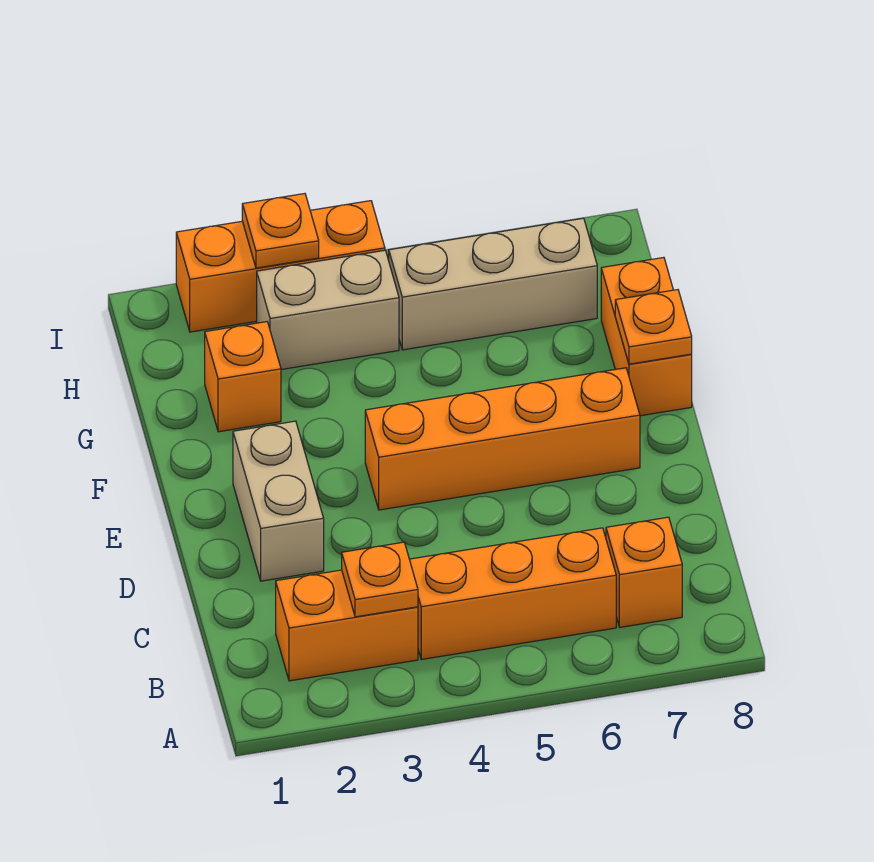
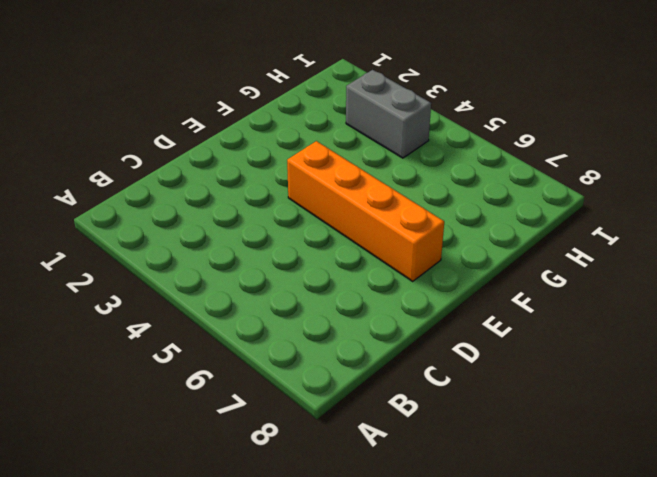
grey brick H3:H4 level 1 -> tan brick H3:H4 level 1
none -> orange brick B2:B3 level 1
none -> orange brick B4:B6 level 1
none -> orange brick B7 level 1

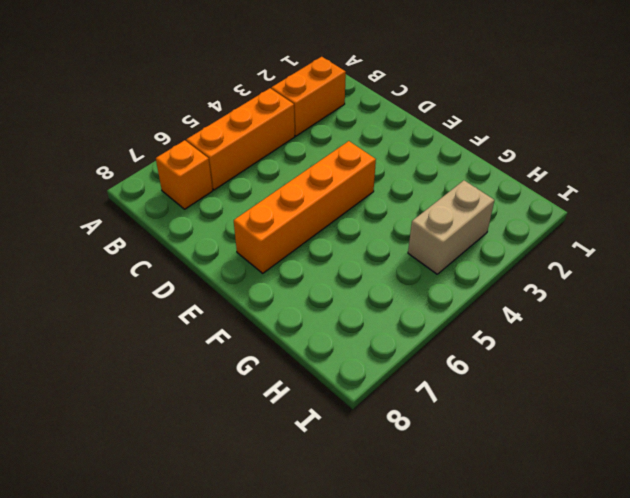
none -> tan brick D2:E2 level 1
none -> orange brick F8:G8 level 1
none -> orange brick G2 level 1

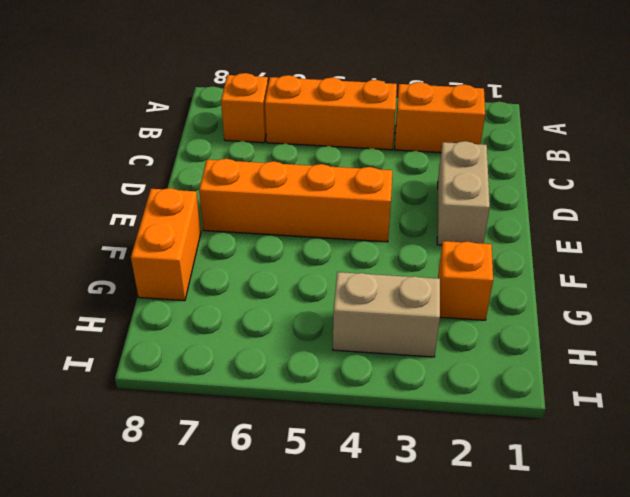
none -> tan brick H5:H7 level 1
none -> orange brick I2:I4 level 1
none -> orange plate B3 level 2

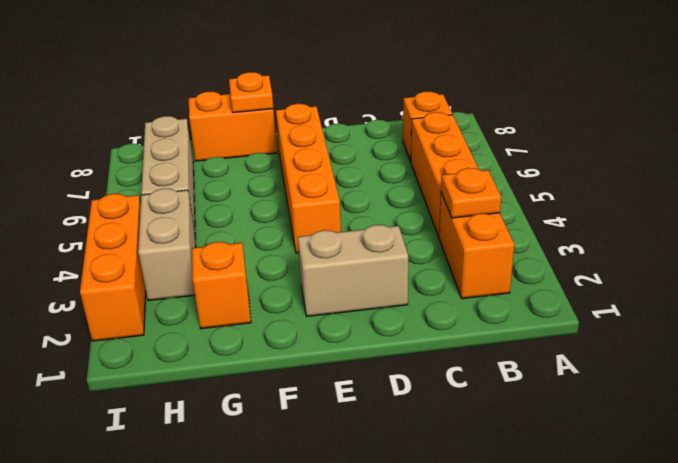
none -> orange plate I3 level 2

